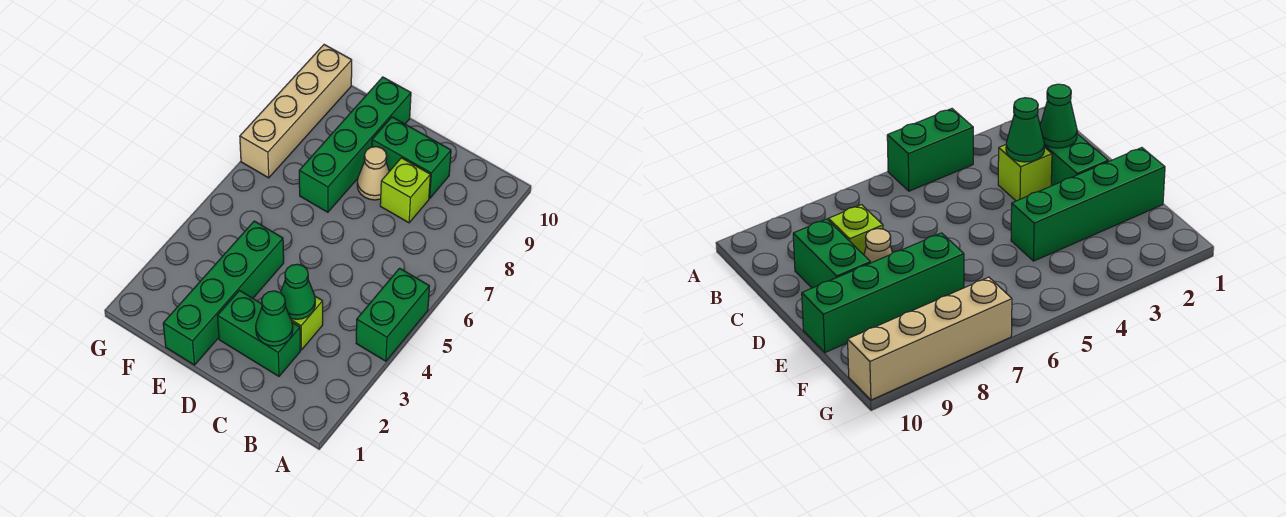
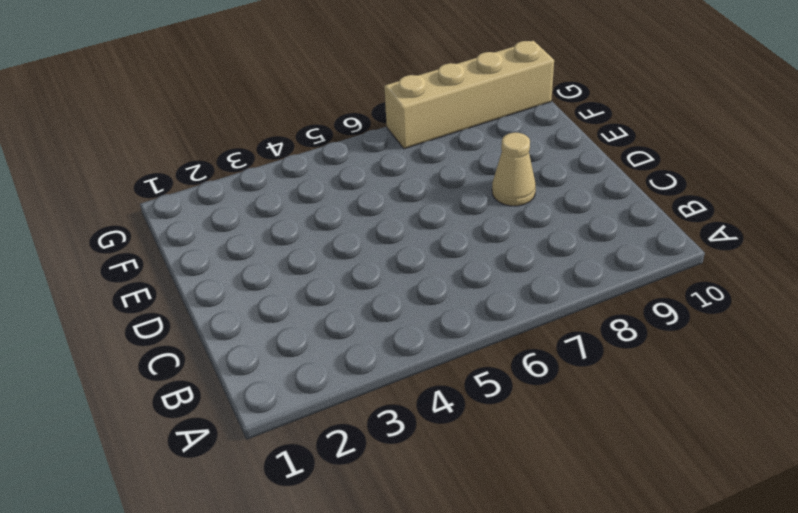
none -> green brick A4:A5 level 1
none -> green brick C2:D2 level 1

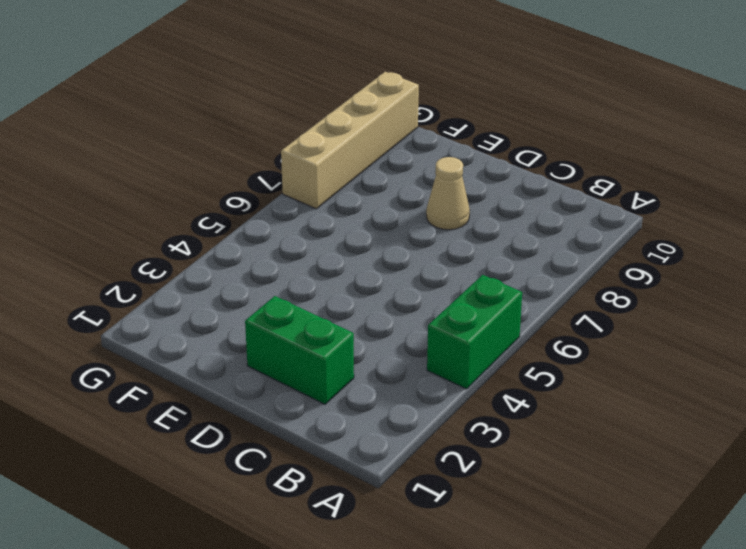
none -> lime brick C3 level 1
none -> lime brick C8 level 1

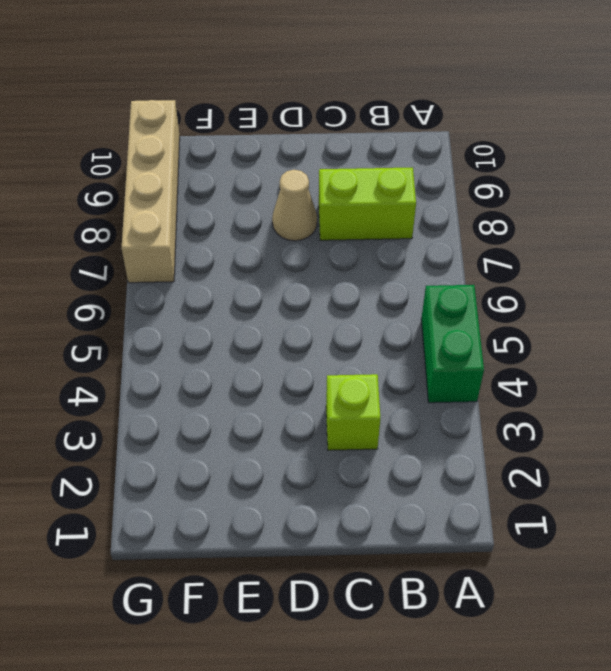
lime brick B8:C8 level 1 -> lime brick C8 level 1
none -> green brick C2:D2 level 1
none -> green brick C9:D9 level 1

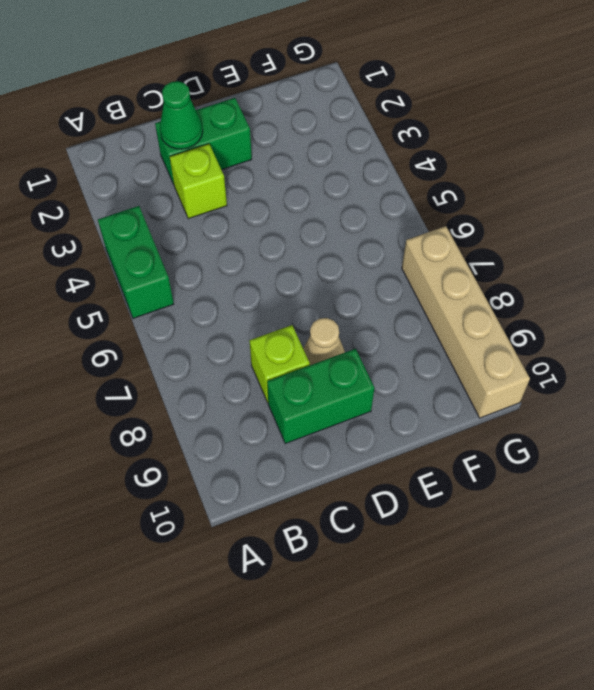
none -> green brick E1:E4 level 1
none -> green brick E7:E10 level 1

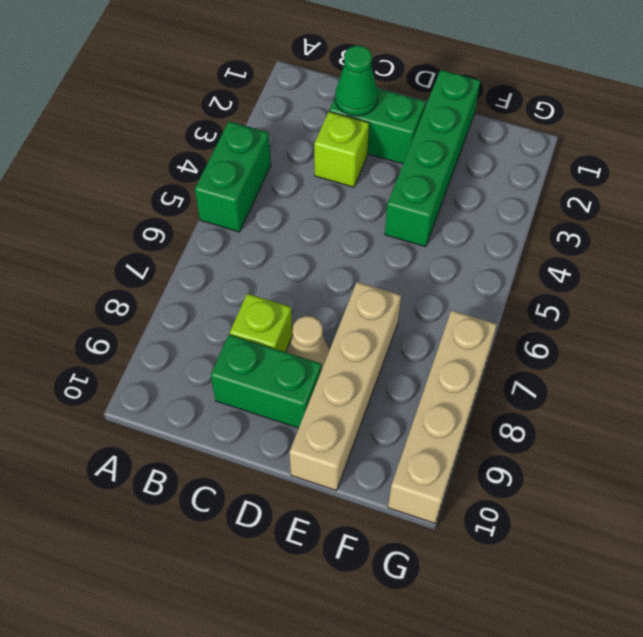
tan brick E7:E10 level 1 -> green brick E7:E10 level 1
none -> green cone C3 level 2

